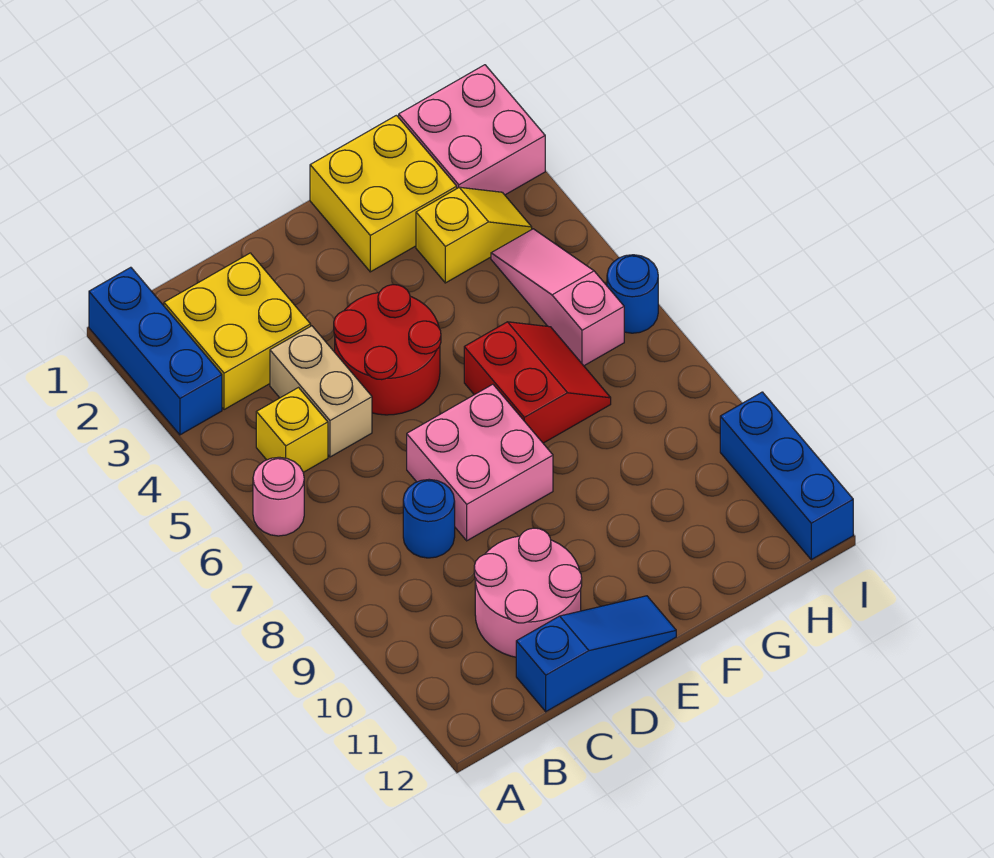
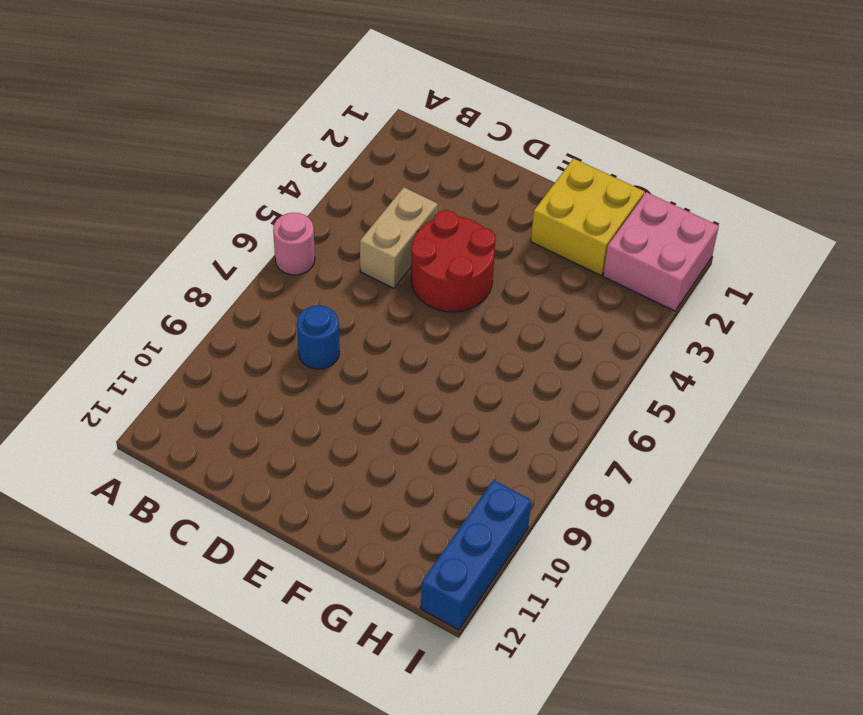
none -> blue brick A1:A3 level 1
none -> yellow brick B2:C3 level 1
none -> yellow brick B5 level 1

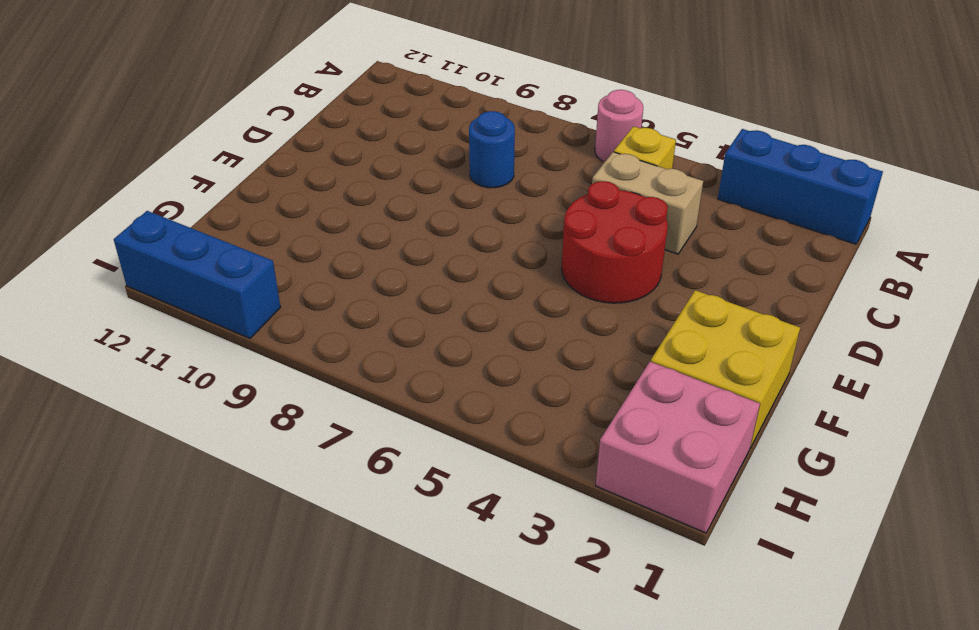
none -> yellow brick B2:C3 level 1
none -> pink round brick C10:D11 level 1
none -> blue slope C12:E12 level 1 top C

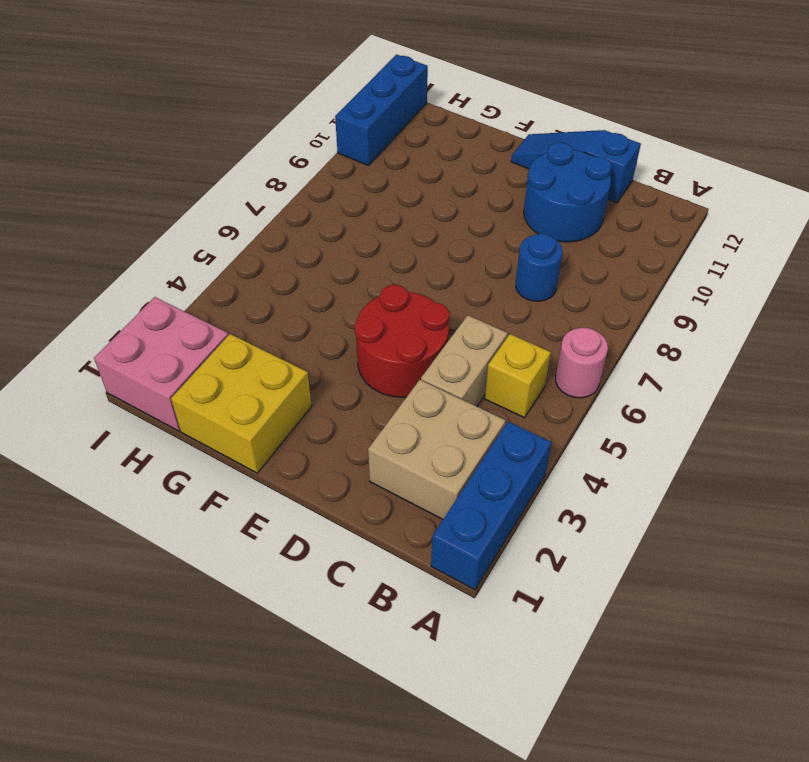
tan brick B2:C3 level 1 -> yellow brick B2:C3 level 1
blue round brick C10:D11 level 1 -> pink round brick C10:D11 level 1
none -> pink brick D7:E8 level 1
none -> red slope F6:G7 level 1 top F
none -> yellow slope G3:H3 level 1 top G

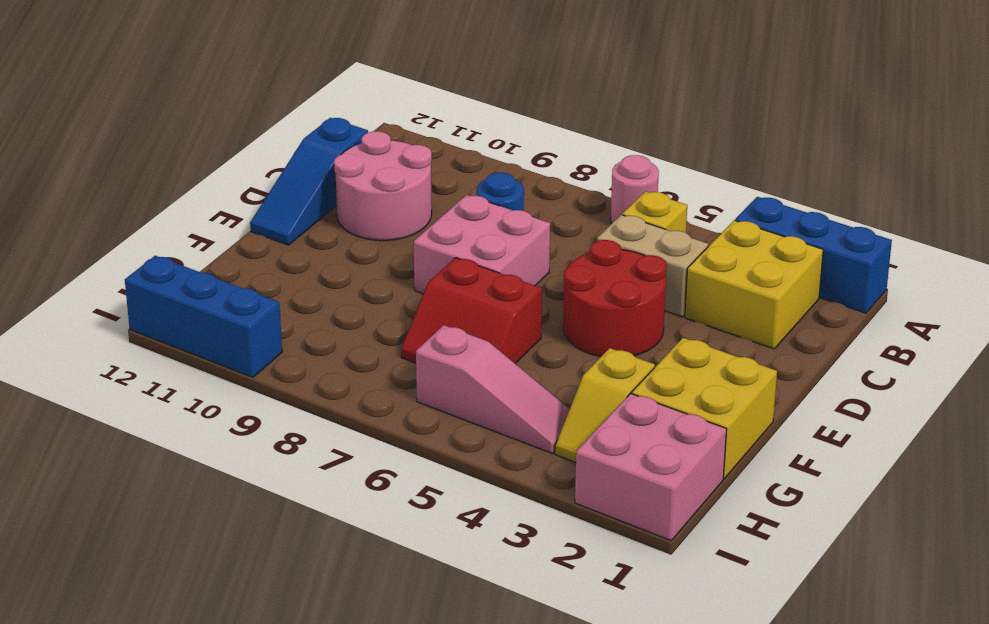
none -> blue round brick I6 level 1

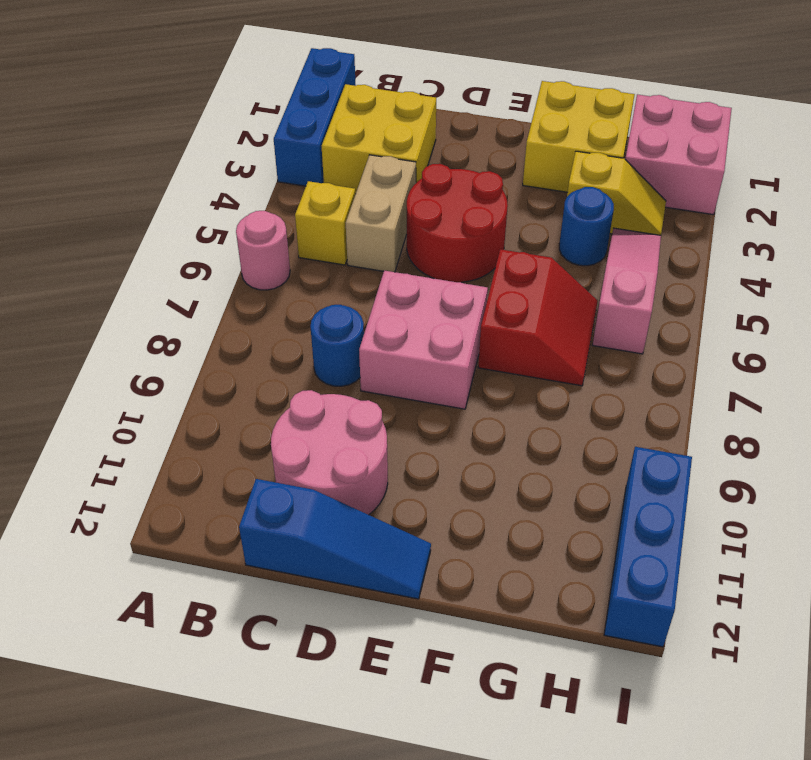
blue round brick G4 level 1 -> blue round brick I6 level 1

